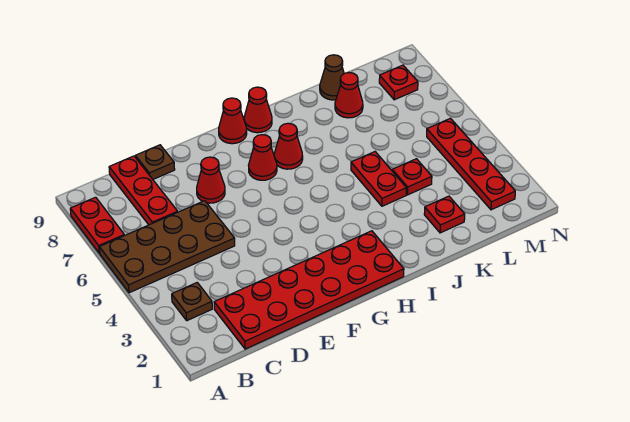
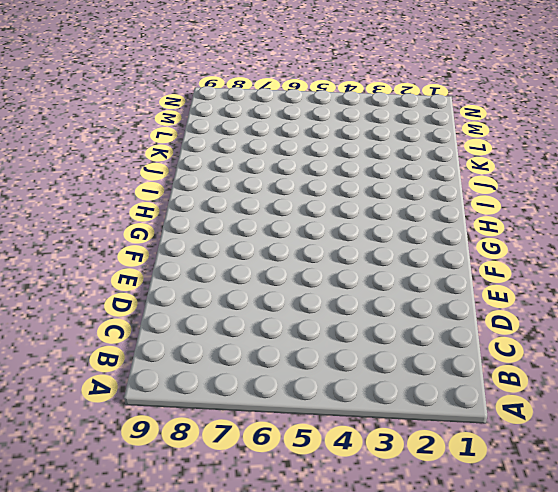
none -> brown plate A5:D6 level 1
none -> red plate A7:A8 level 1
none -> brown plate B3 level 1

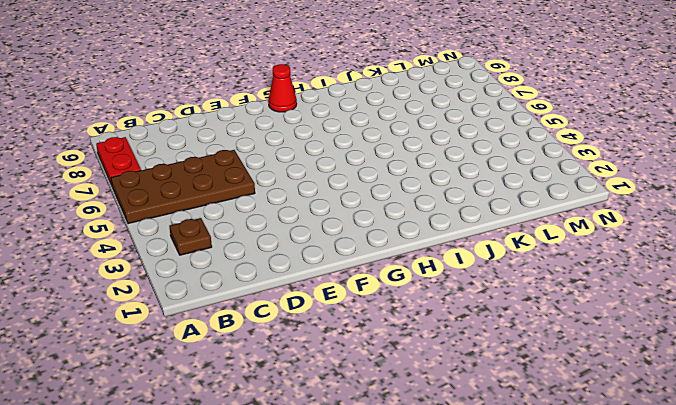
none -> red plate C1:H2 level 1
none -> red plate C7:C9 level 1
none -> brown plate D9 level 1

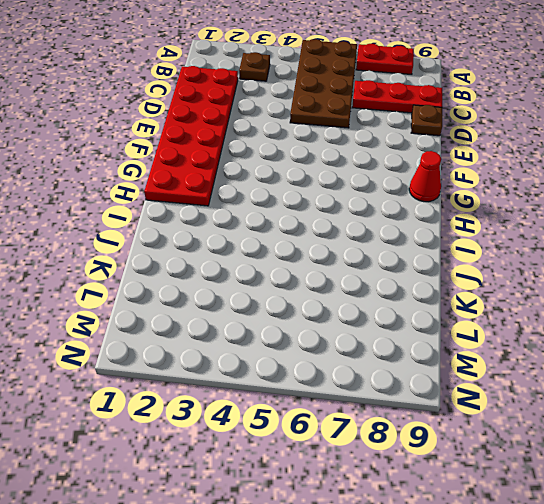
none -> red cone E7 level 1
none -> red cone G7 level 1
none -> red cone H7 level 1

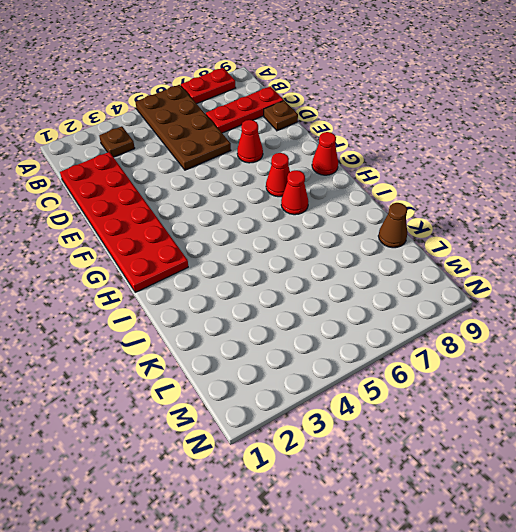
none -> red cone H9 level 1
none -> red plate J4:J5 level 1
none -> red plate K2 level 1

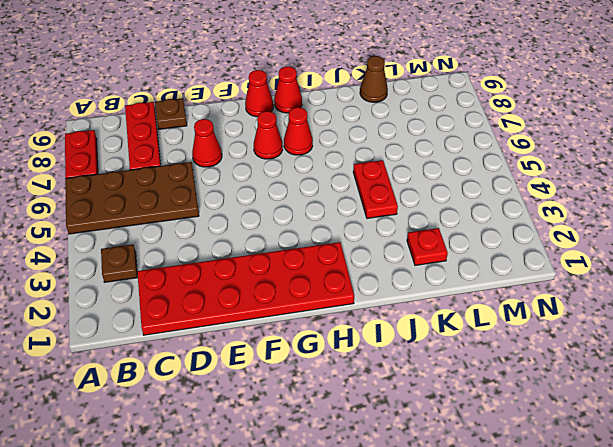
none -> red plate K4 level 1
none -> red cone K8 level 1
none -> red plate M2:M5 level 1

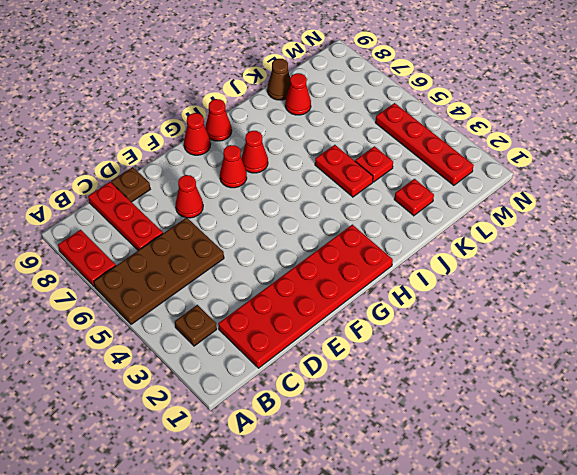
none -> red plate M8 level 1

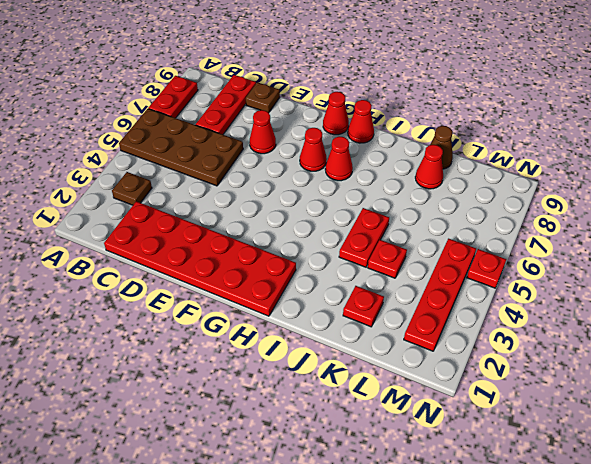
red plate N5 level 1 -> red plate M8 level 1

